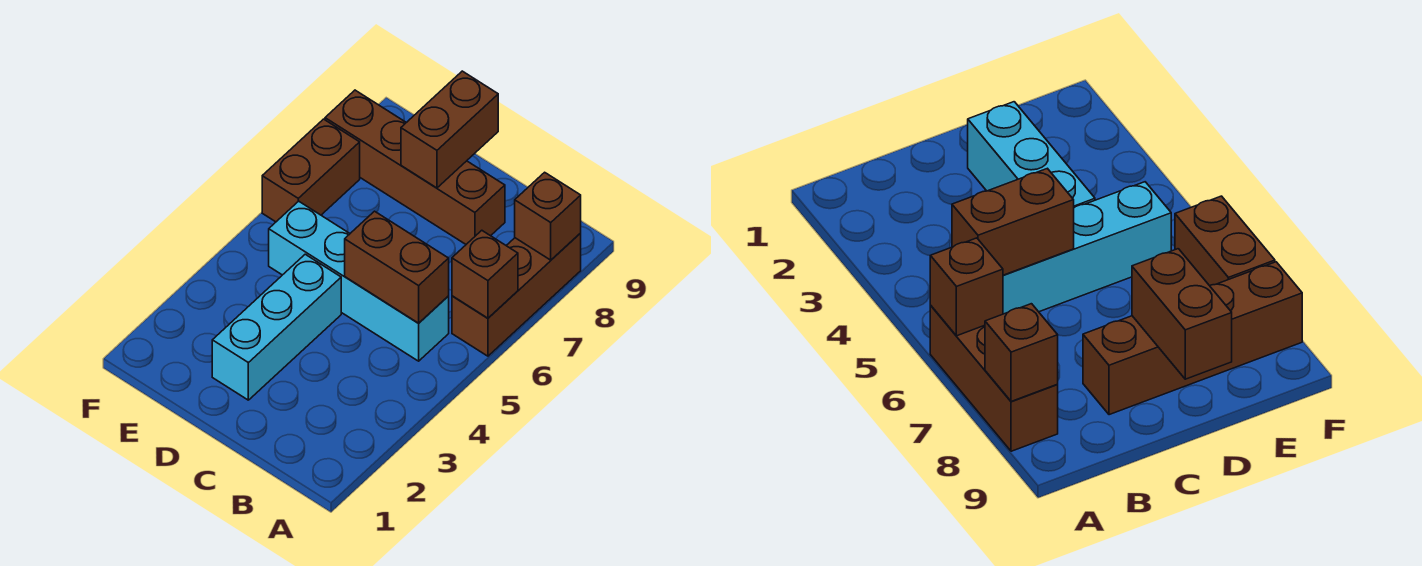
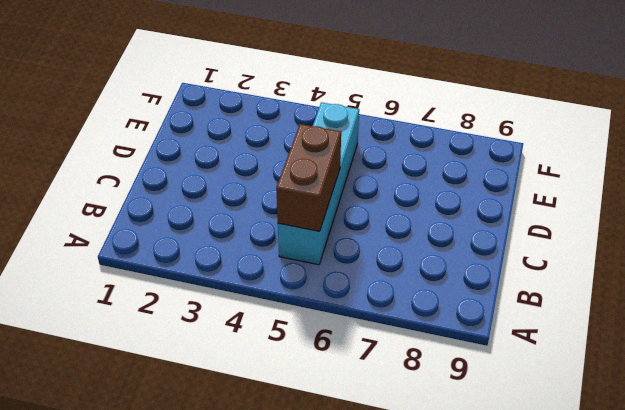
none -> brown brick A6:A8 level 1
none -> brown brick C8:F8 level 1

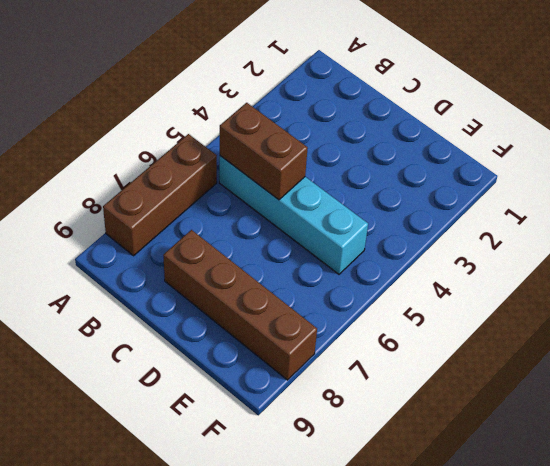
none -> cyan brick D2:D4 level 1
none -> brown brick F6:F7 level 1

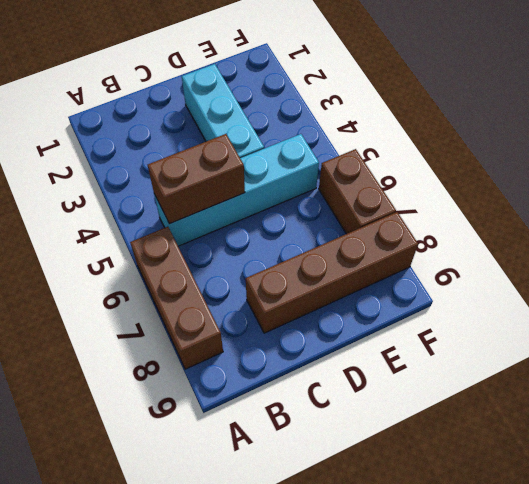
none -> brown brick A6 level 2
none -> brown brick A8 level 2

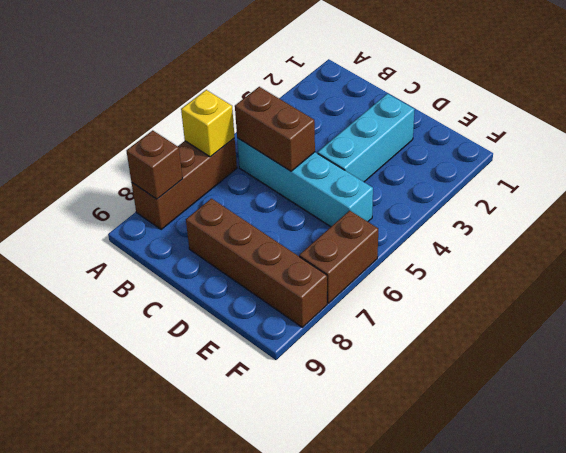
yellow brick A6 level 2 -> brown brick A6 level 2
none -> brown brick D8:D9 level 2

